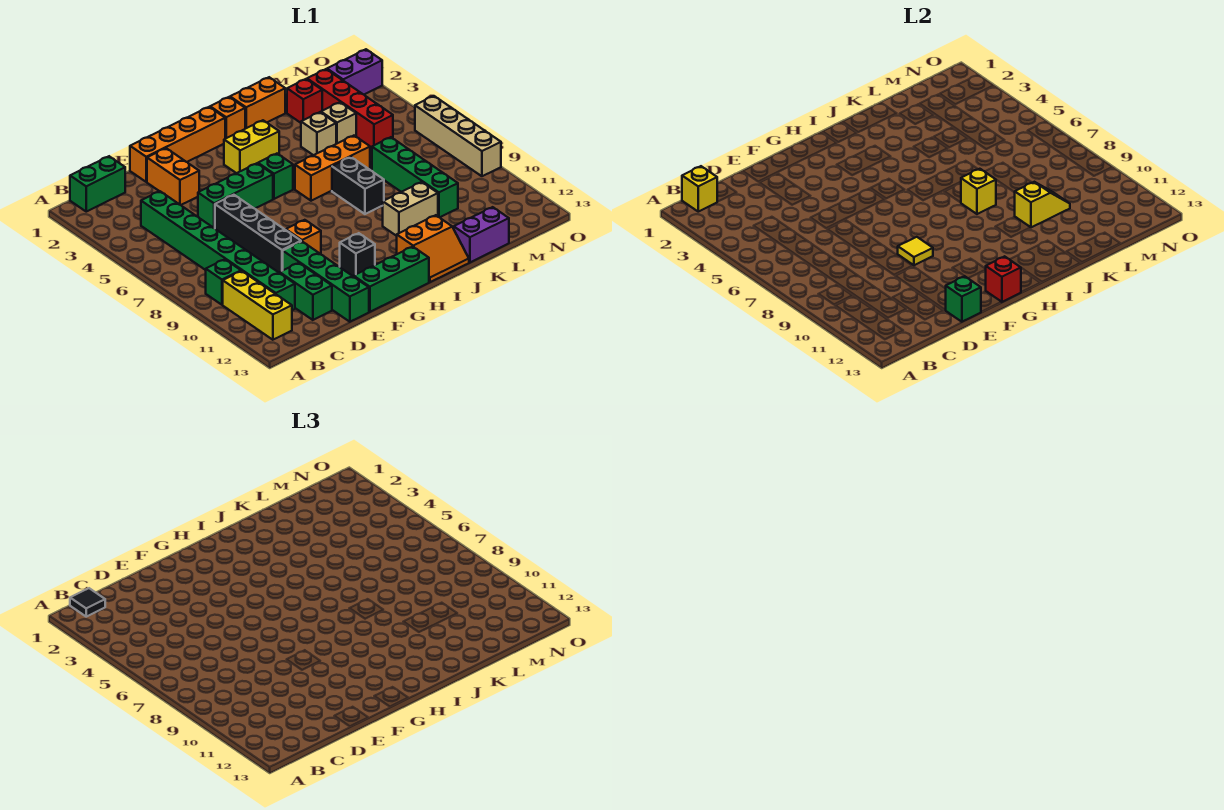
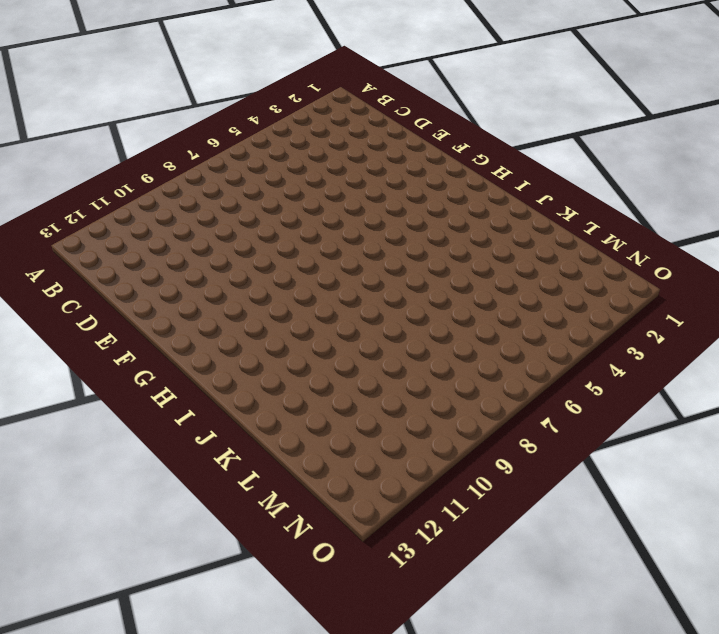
none -> green brick B1:C1 level 1
none -> green brick B9 level 1
none -> yellow brick B10:B12 level 1
none -> green brick C4:C11 level 1

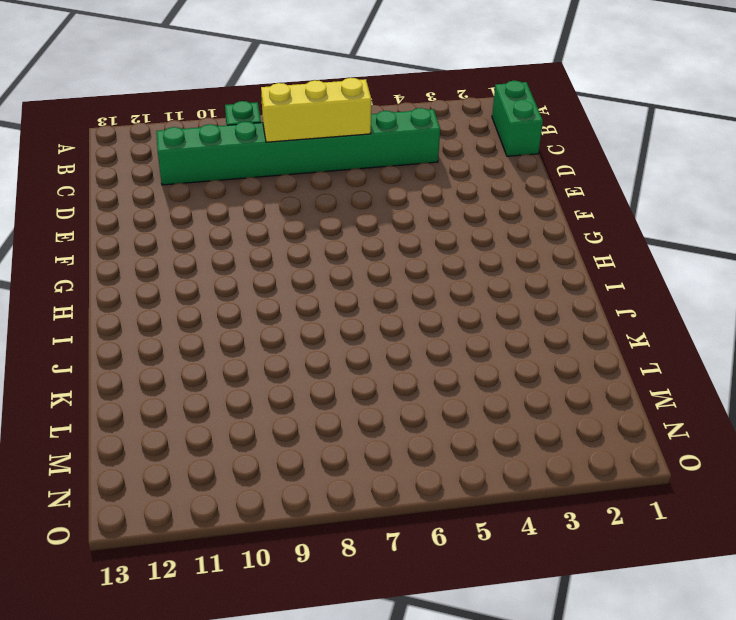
yellow brick C6:C8 level 2 -> yellow brick B10:B12 level 1
none -> green brick D11:D12 level 1
none -> orange brick E1:H1 level 1
none -> orange brick E2:E3 level 1
none -> green brick E5:G5 level 1

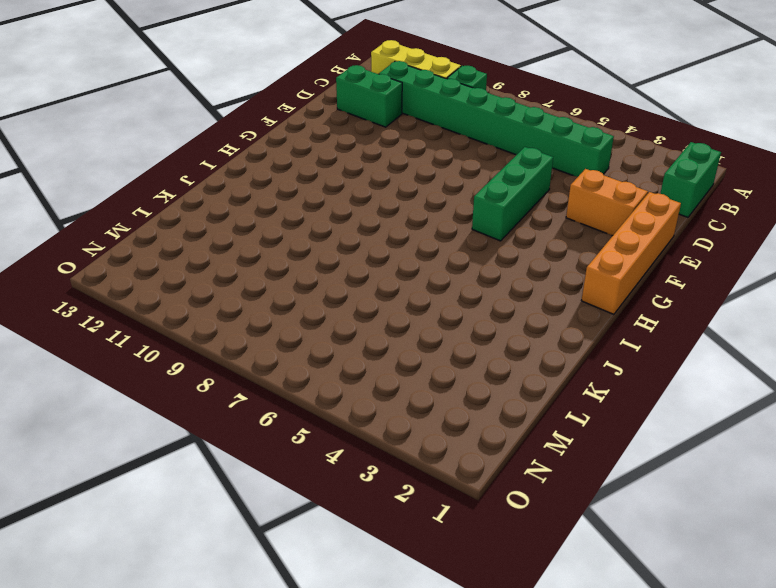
none -> black brick E6:E9 level 1
none -> green brick E10:E13 level 1
none -> orange brick F9 level 1
none -> green brick F13:H13 level 1

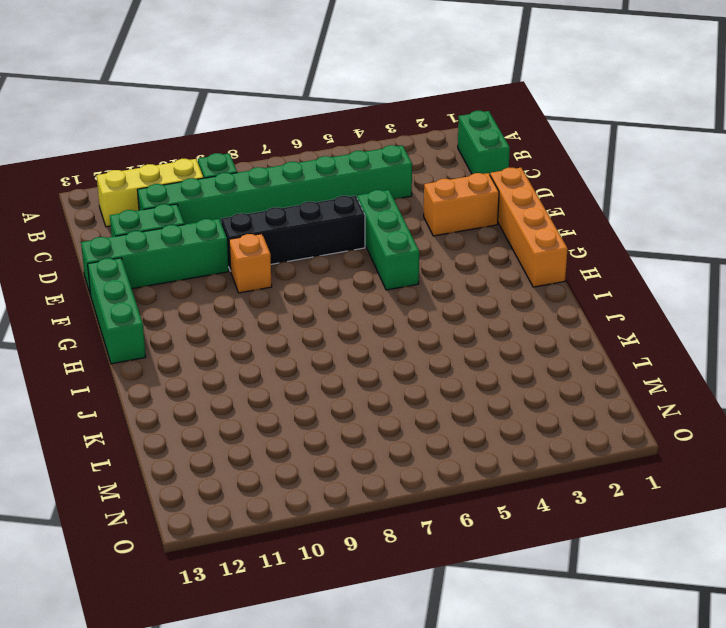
none -> black brick G11 level 1
none -> yellow brick H3:I3 level 1
none -> green brick H5 level 1
none -> orange brick I1 level 1

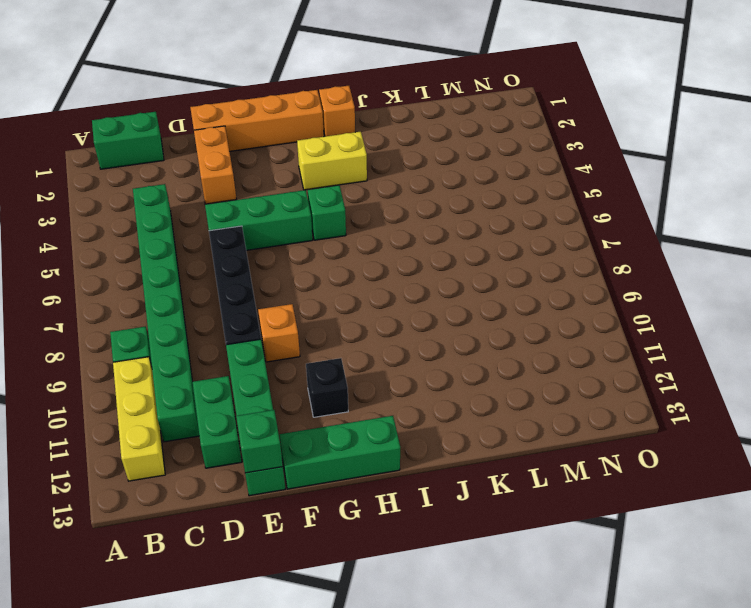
none -> orange brick I6:K6 level 1
none -> orange slope I12:J13 level 1 top 12
none -> orange brick J1:K1 level 1
none -> black brick J7:J8 level 1

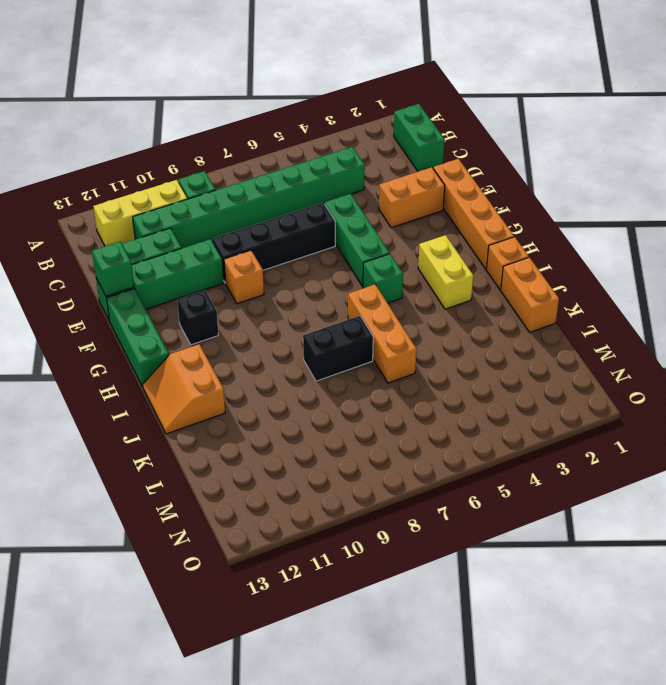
none -> tan brick J10:K10 level 1
none -> tan brick K4 level 1
none -> purple brick K13:L13 level 1
none -> red brick L2 level 1

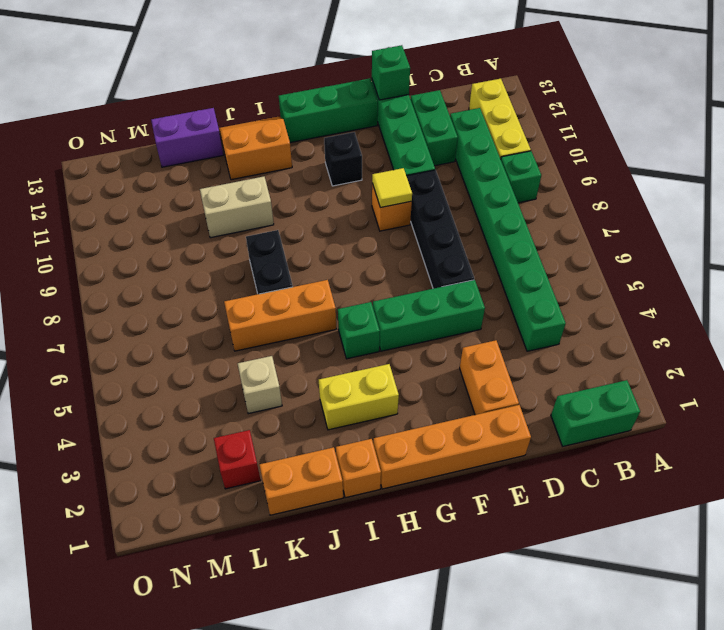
none -> tan brick L4 level 1
none -> green brick L7:L10 level 1
none -> red brick M2:M5 level 1
none -> purple brick N2:O2 level 1

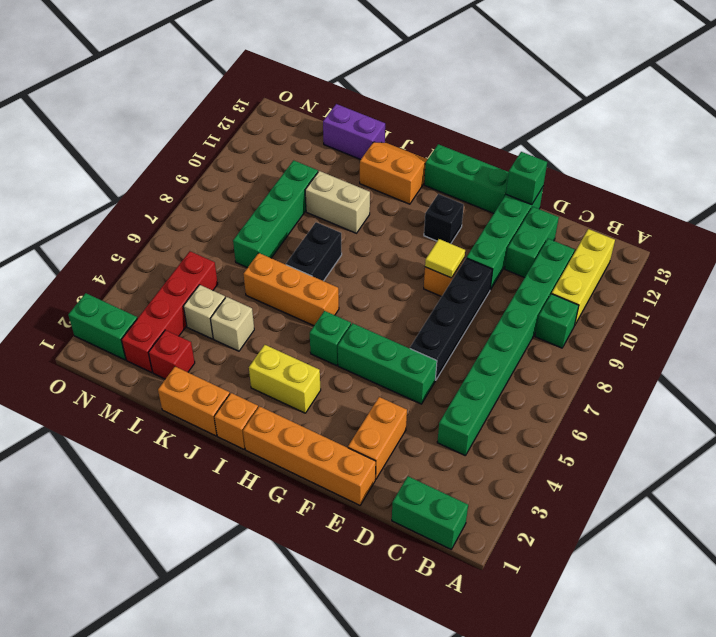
green brick N2:O2 level 1 -> purple brick N2:O2 level 1
none -> tan brick O6:O9 level 1
none -> yellow brick B1 level 2
none -> red brick G13 level 2
none -> yellow brick J8 level 2

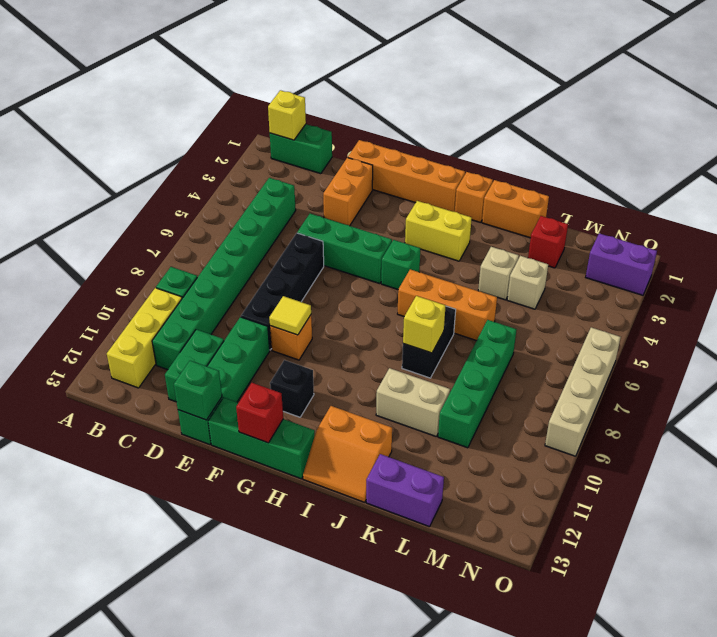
none -> red brick M2:M5 level 1
none -> yellow slope K10:L10 level 2 top K
none -> black tile B1 level 3

